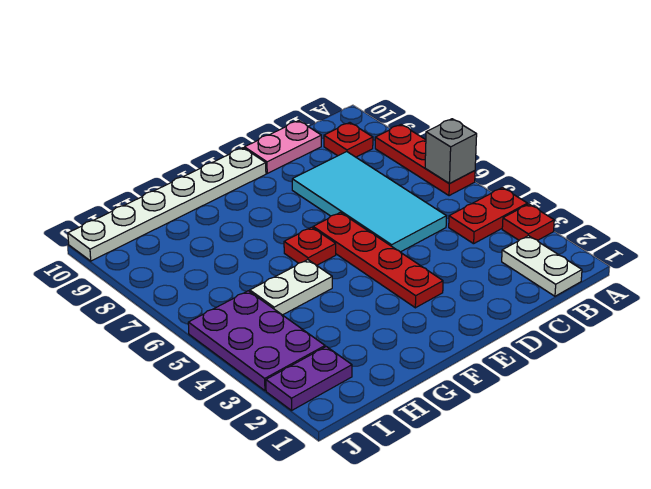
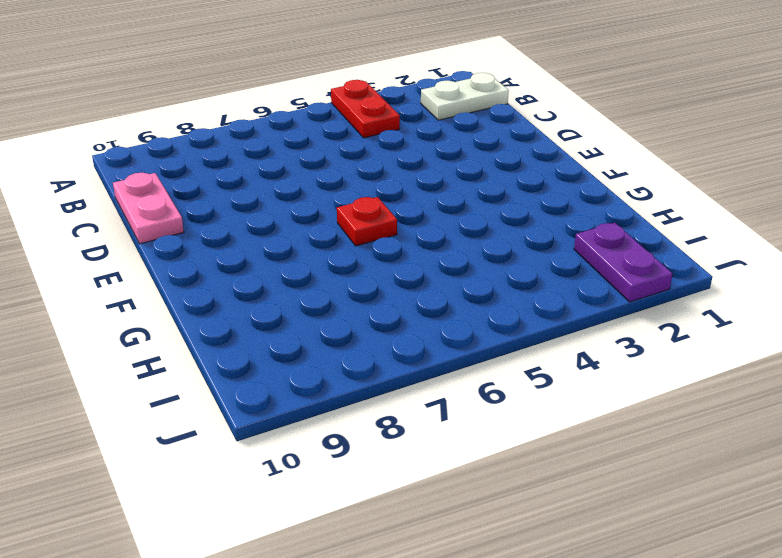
none -> red plate A3 level 1
none -> red plate A6:A8 level 1
none -> red plate B9 level 1

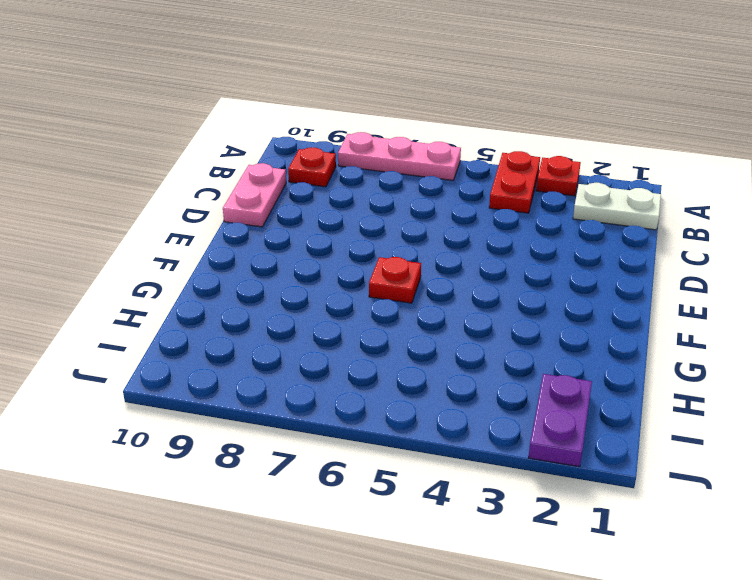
pink plate A6:A8 level 1 -> red plate A6:A8 level 1
none -> cyan tile C5:D8 level 1
none -> red plate E3:E6 level 1
none -> white plate E10:J10 level 1

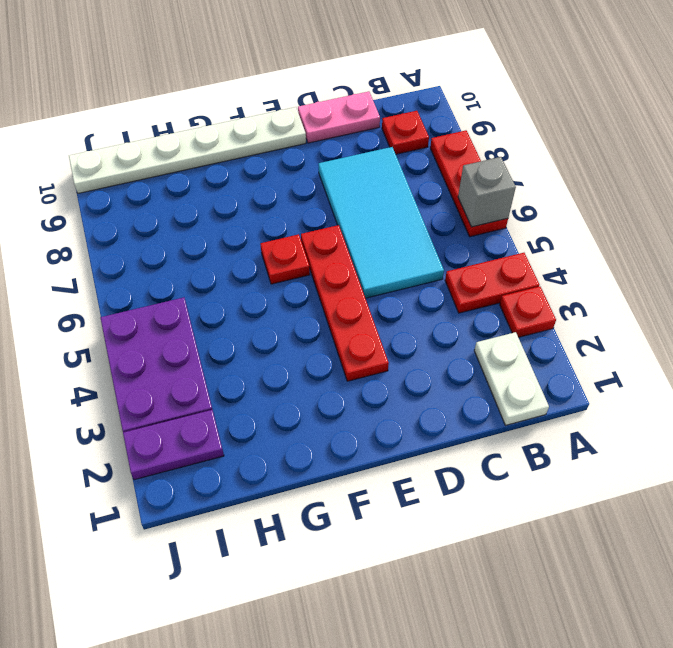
none -> white plate G5:H5 level 1

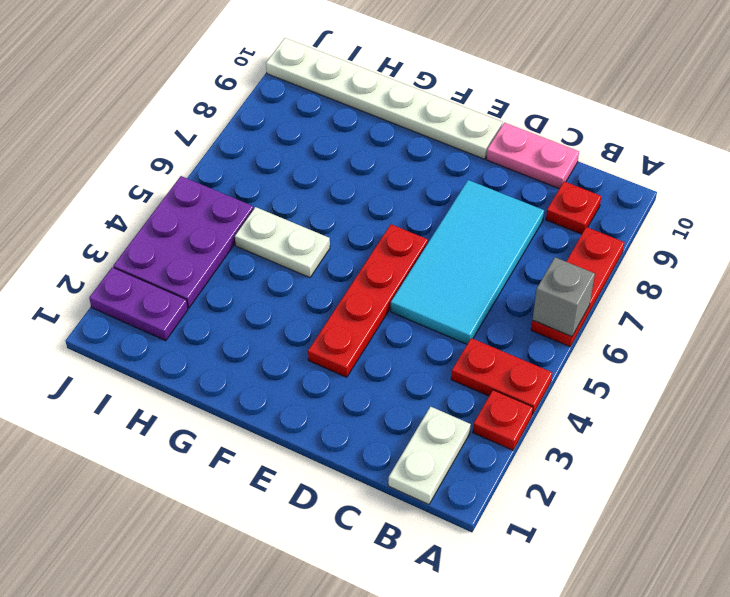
none -> red plate F6 level 1

